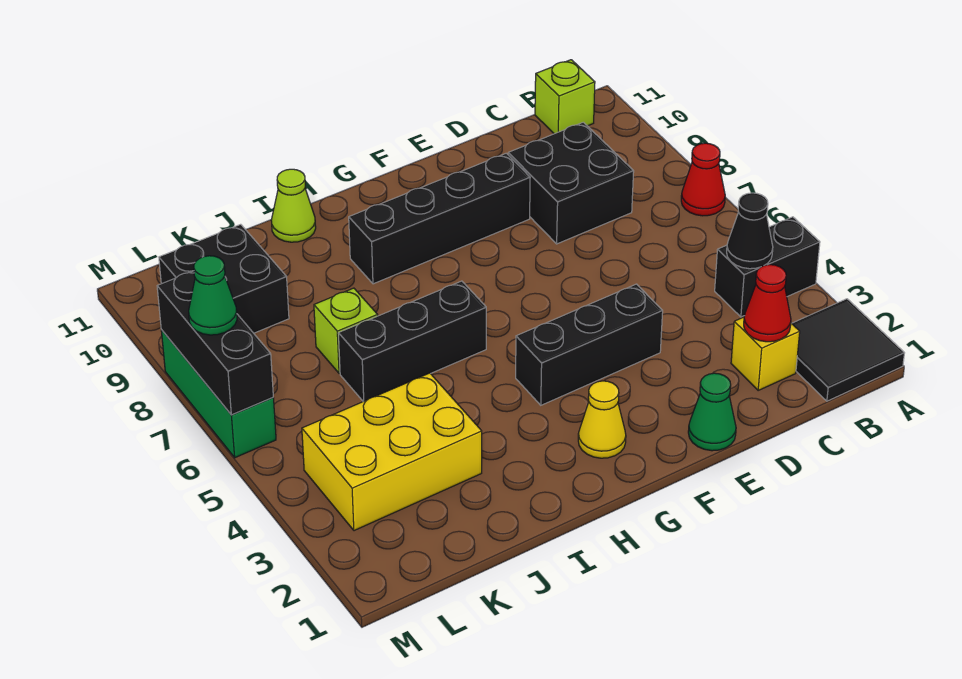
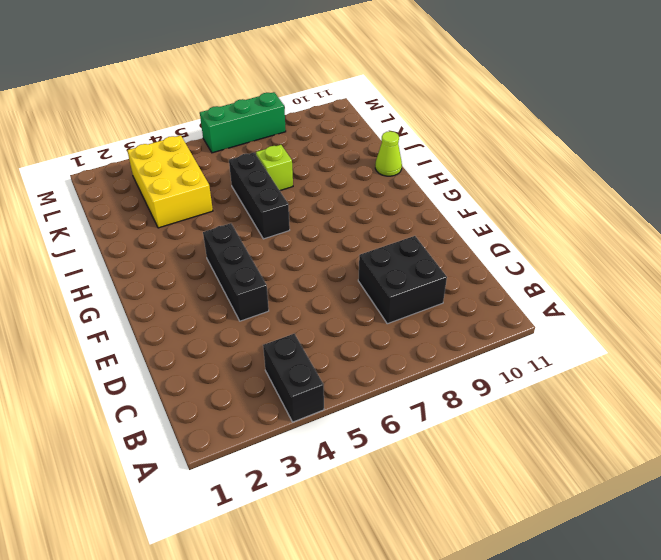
none -> black tile A1:B2 level 1
none -> red cone A7 level 1
none -> lime brick B11 level 1

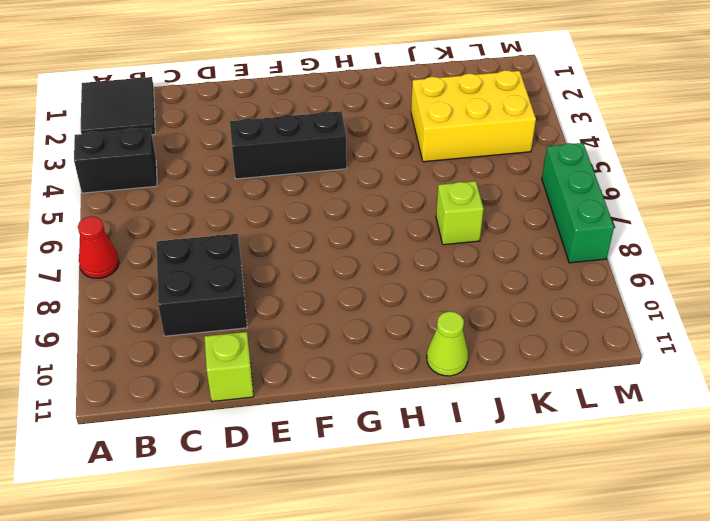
lime brick D11 level 1 -> lime brick B11 level 1
none -> yellow brick C2 level 1
none -> green cone E1 level 1
none -> black brick E9:H9 level 1

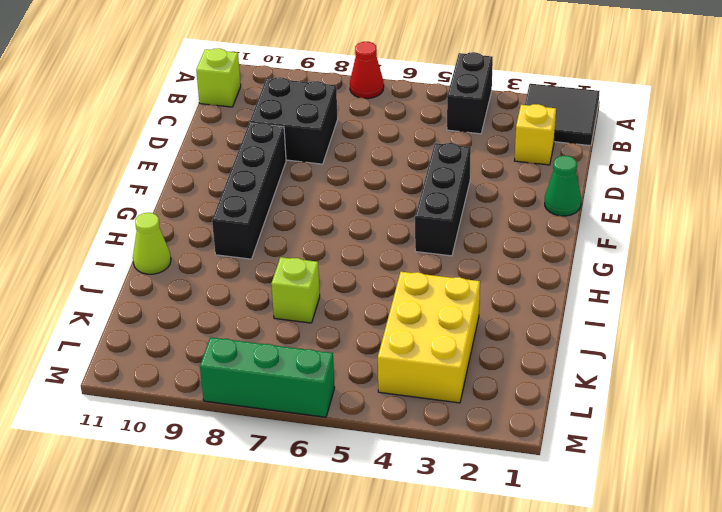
none -> yellow cone G2 level 1
none -> black brick H6:J6 level 1
none -> black brick K9:L10 level 1

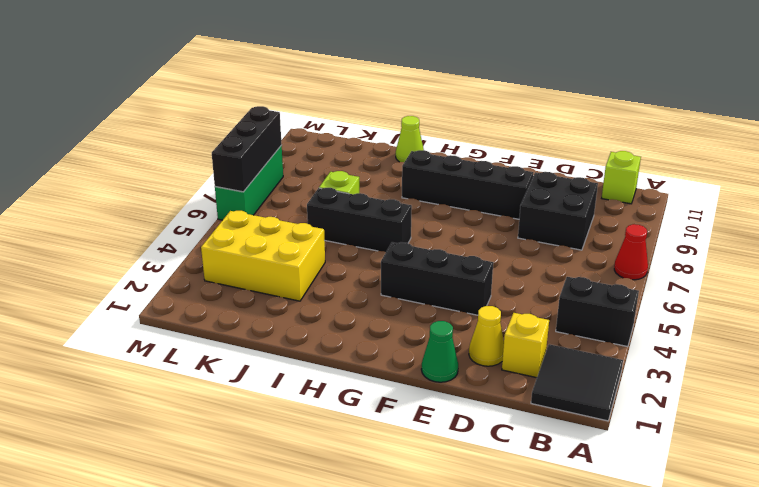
yellow cone D2 level 1 -> yellow cone G2 level 1
none -> black brick K9:L10 level 1
none -> black cone B4 level 2
none -> red cone C2 level 2

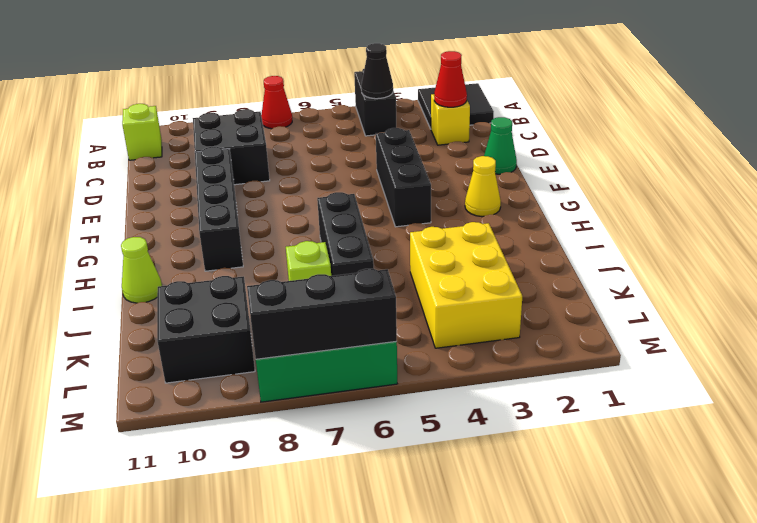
none -> green cone M7 level 3

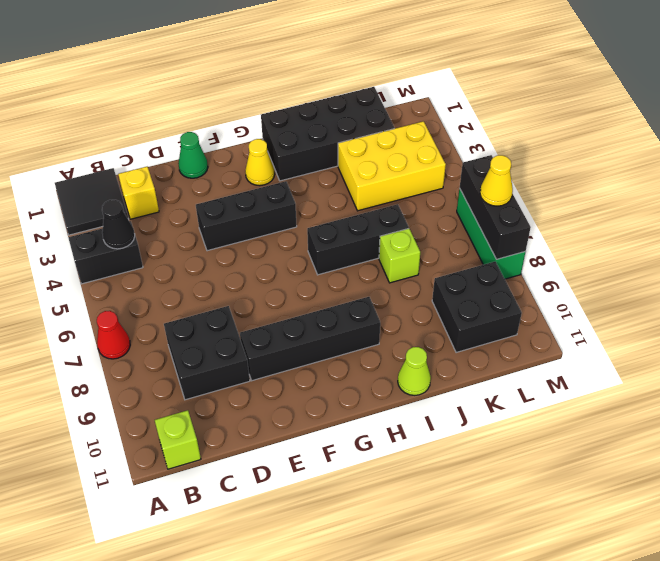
black brick H1:K2 level 1 -> none
yellow cone M7 level 3 -> green cone M7 level 3
none -> red cone C2 level 2

